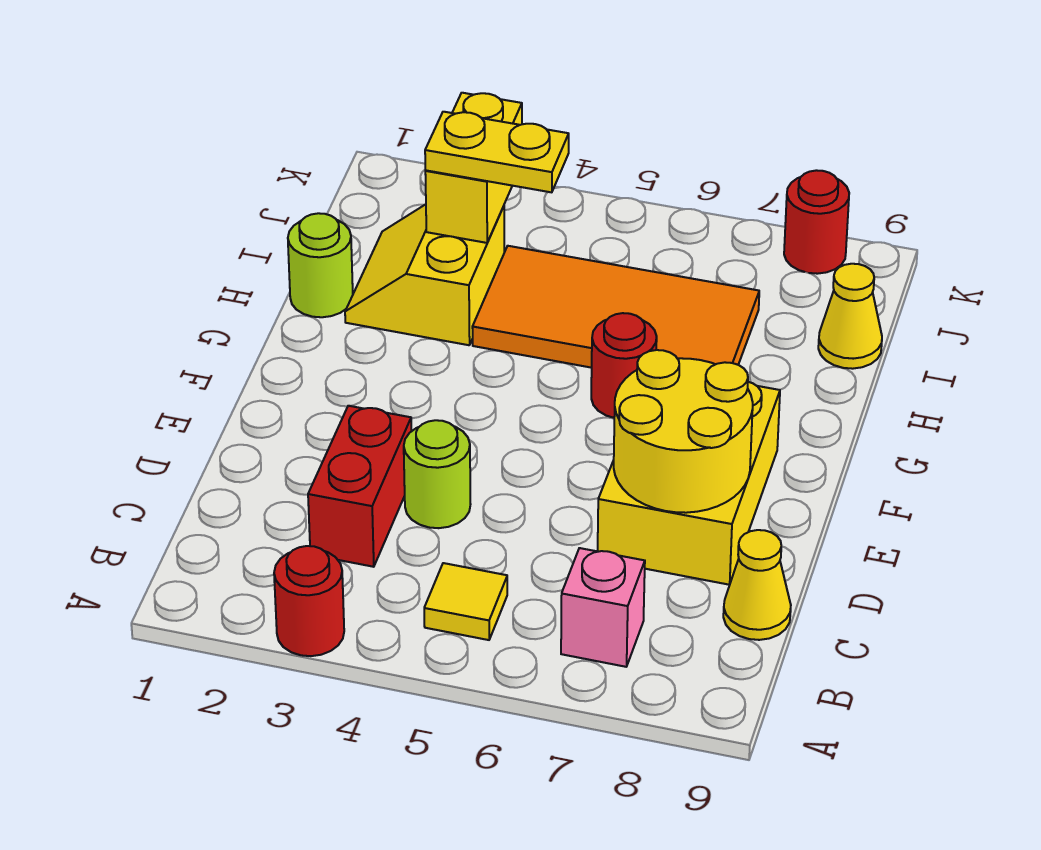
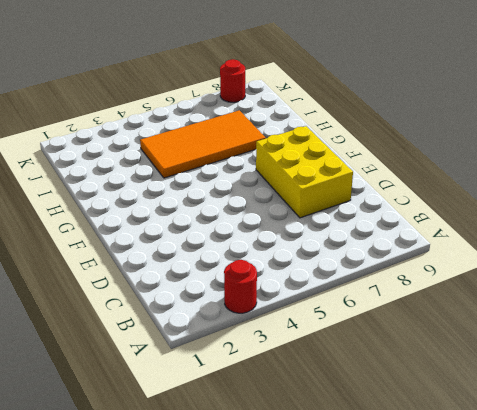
none -> yellow tile B5 level 1
none -> pink brick B7 level 1
none -> red brick C3:D3 level 1

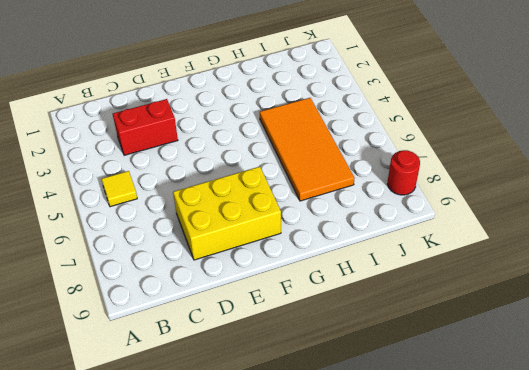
none -> red round brick A3 level 1
none -> pink brick B7 level 1
none -> yellow cone C9 level 1

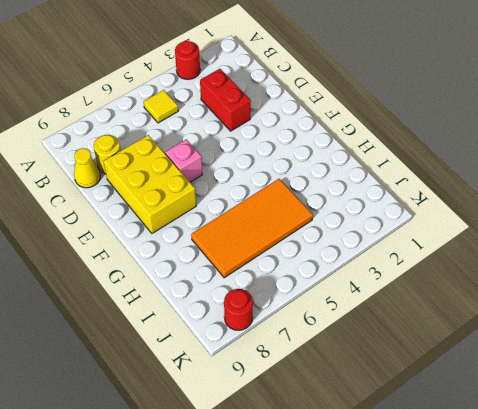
yellow round brick C8 level 1 -> none
pink brick E6 level 1 -> pink brick B7 level 1
none -> lime round brick D4 level 1
none -> red round brick G6 level 1
none -> lime round brick H1 level 1

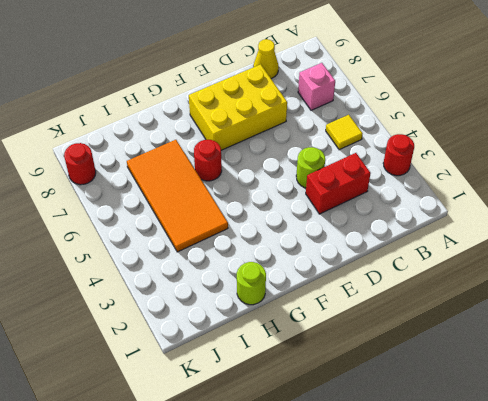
none -> yellow slope H2:I3 level 1 top 3
none -> yellow cone I9 level 1
none -> yellow round brick D7:E8 level 2

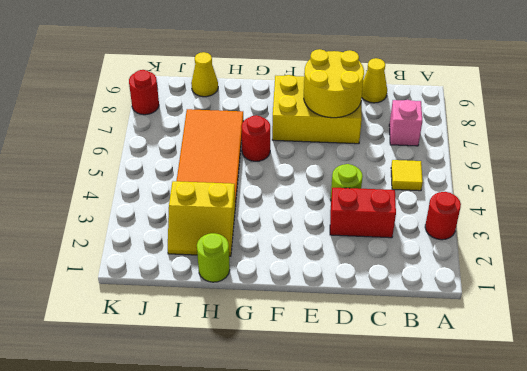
none -> yellow brick I3:J3 level 2
none -> yellow plate I3:I4 level 3

